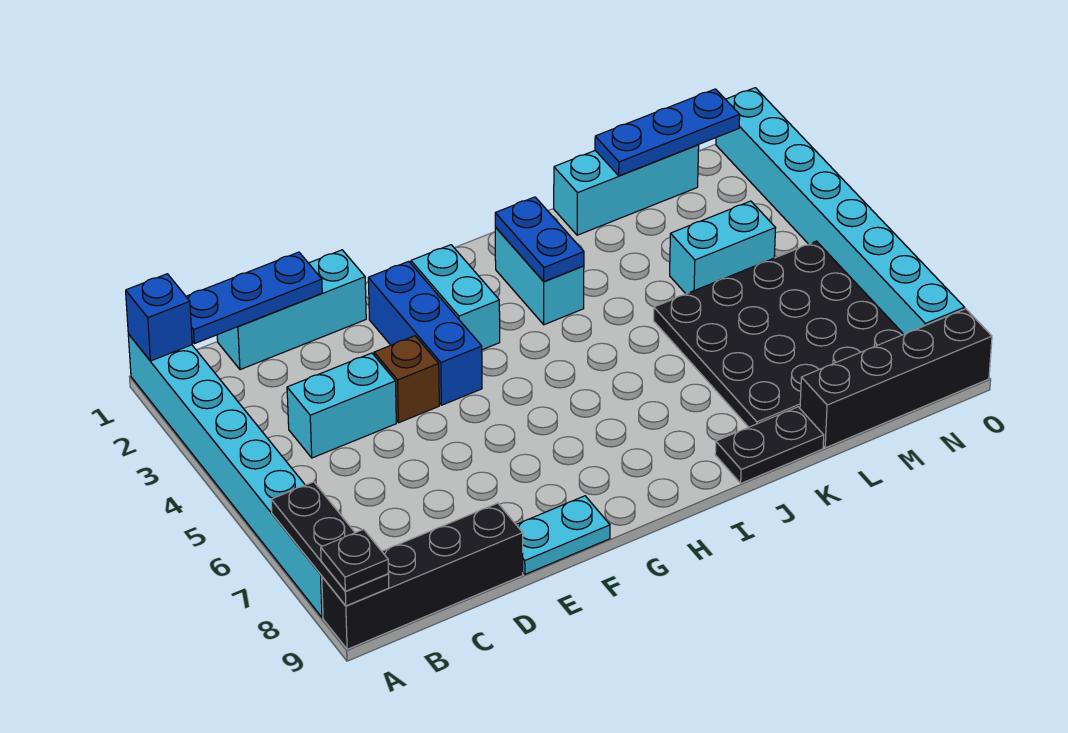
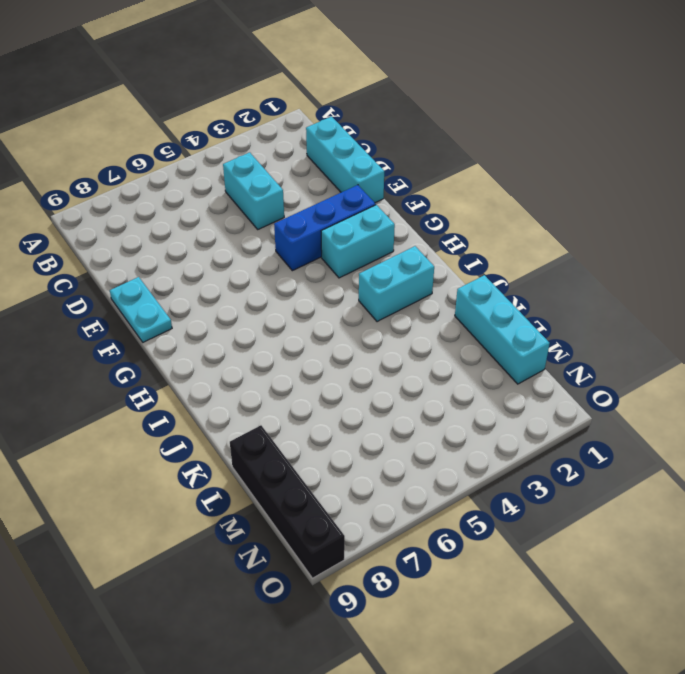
none -> cyan brick A1:A8 level 1
none -> black brick A9:D9 level 1
none -> brown brick E4 level 1

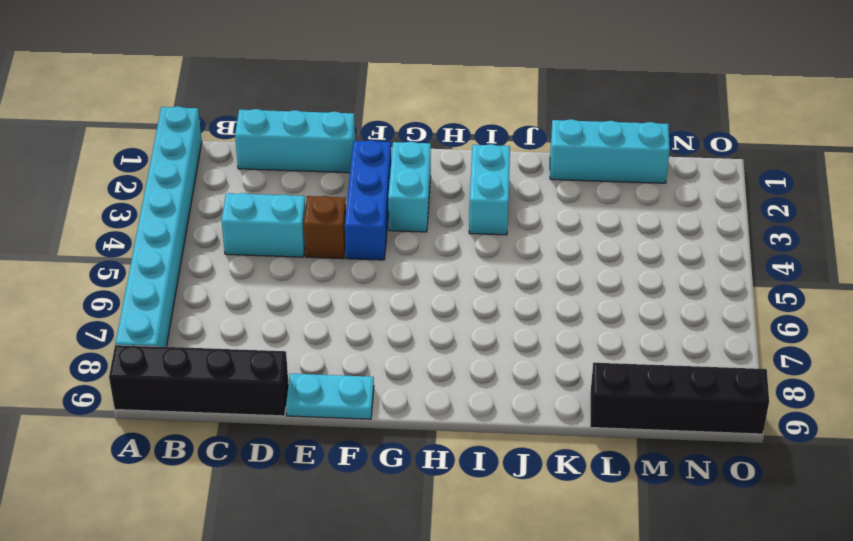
none -> black plate J9:K9 level 1
none -> black plate K5:N8 level 1
none -> cyan brick L4:M4 level 1

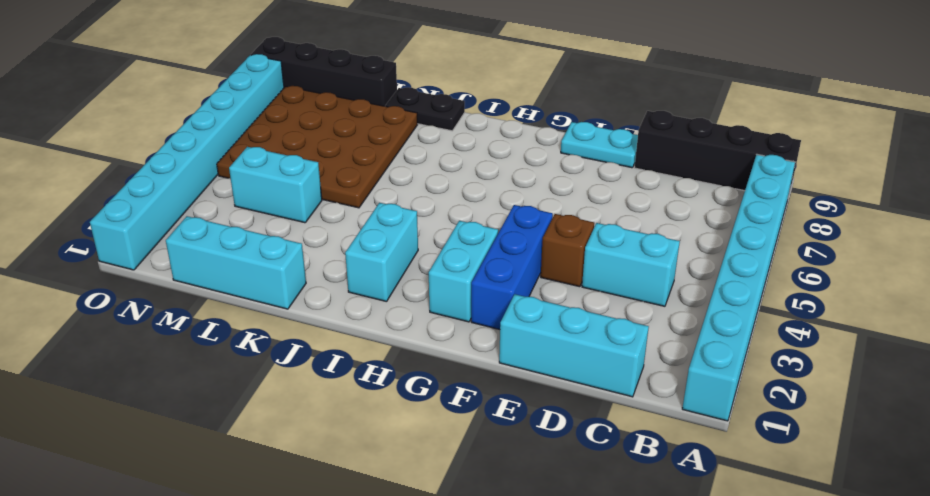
brown plate K5:N8 level 1 -> black plate K5:N8 level 1
none -> blue brick A1 level 2
none -> black plate A7:A9 level 2
none -> blue plate B1:D1 level 2

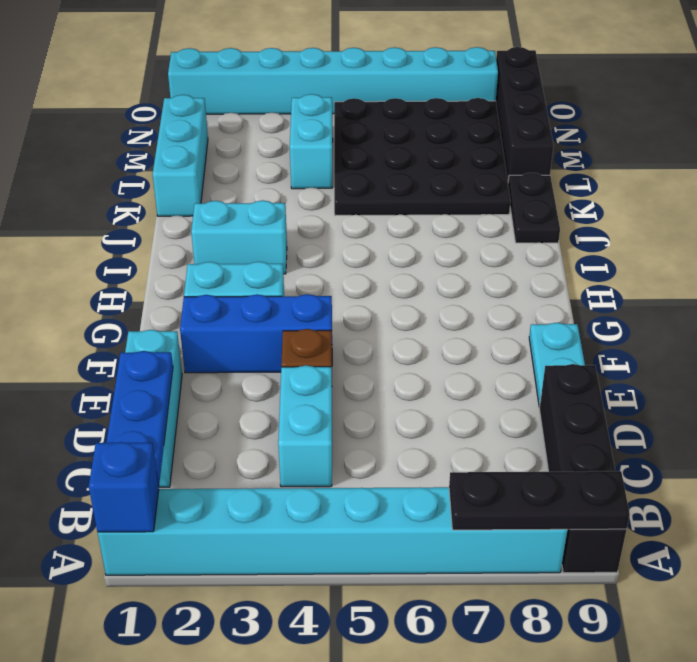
none -> blue plate I2:I3 level 2
none -> blue plate L1:N1 level 2
none -> black plate A9 level 3

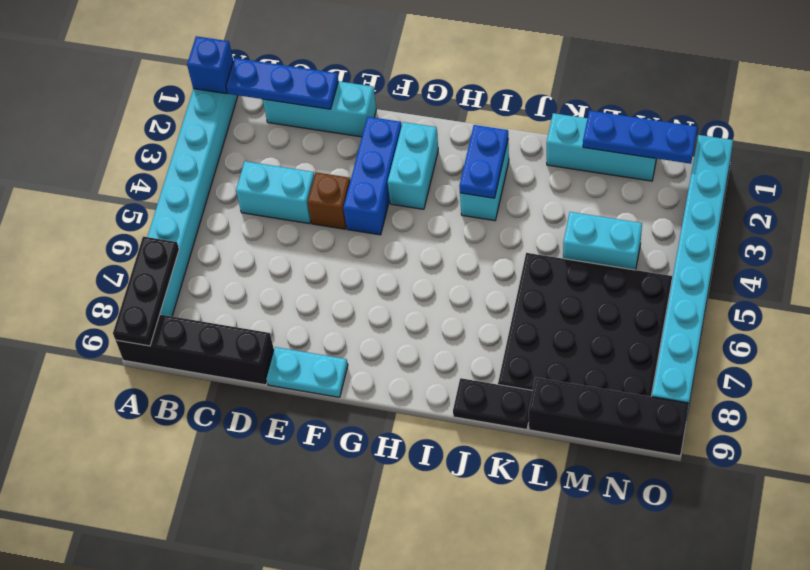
none -> black plate A9 level 3

